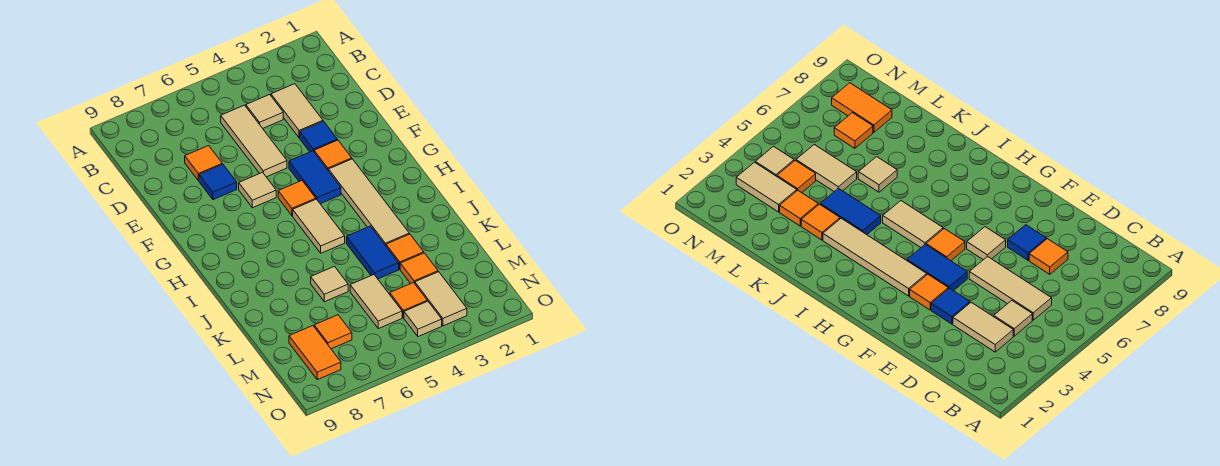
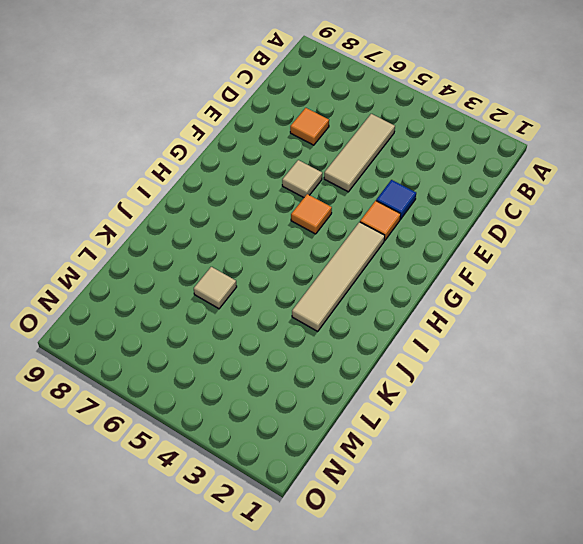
none -> tan tile C3:D3 level 1
none -> tan tile C4 level 1
none -> blue tile E7 level 1

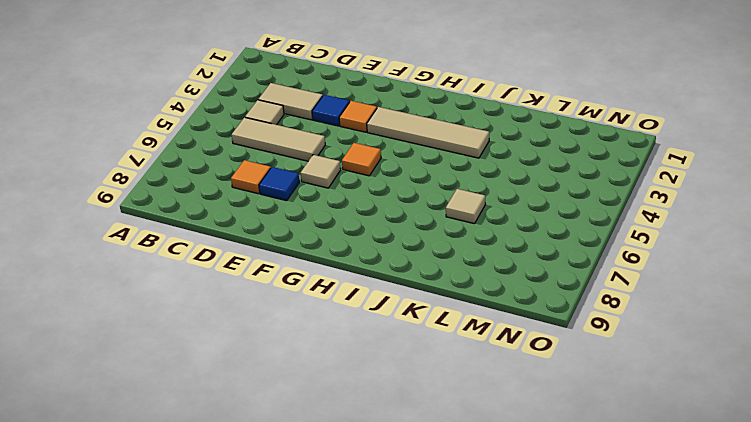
none -> blue tile F4:G4 level 1
none -> tan tile H5:I5 level 1
none -> blue tile J4:K4 level 1

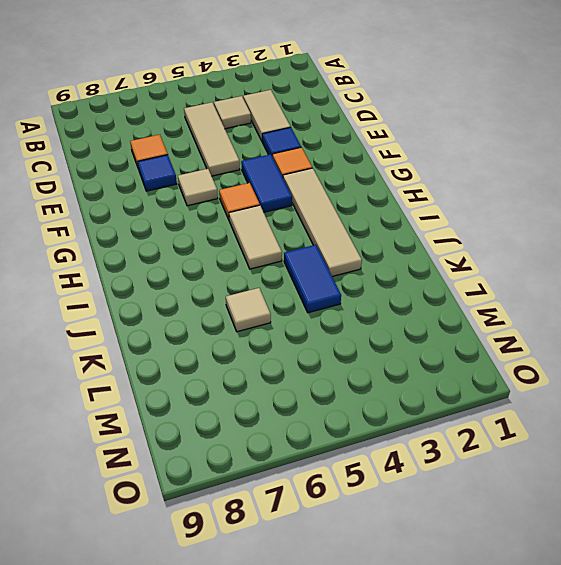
none -> orange tile K3 level 1
none -> orange tile L3 level 1
none -> tan tile L5:M5 level 1

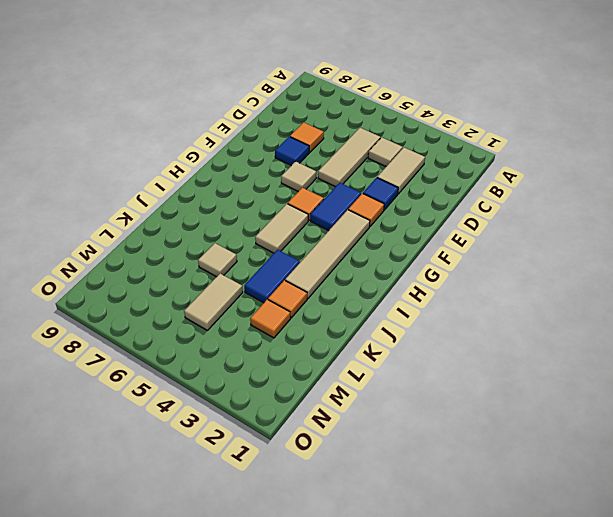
none -> tan tile M3:N3 level 1
none -> orange tile M4 level 1
none -> orange tile M7 level 1

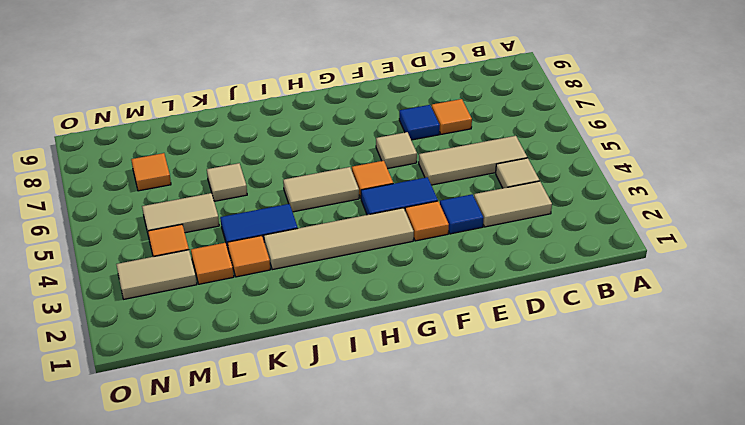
none -> orange tile M8:N8 level 1
none -> tan tile N4 level 1

